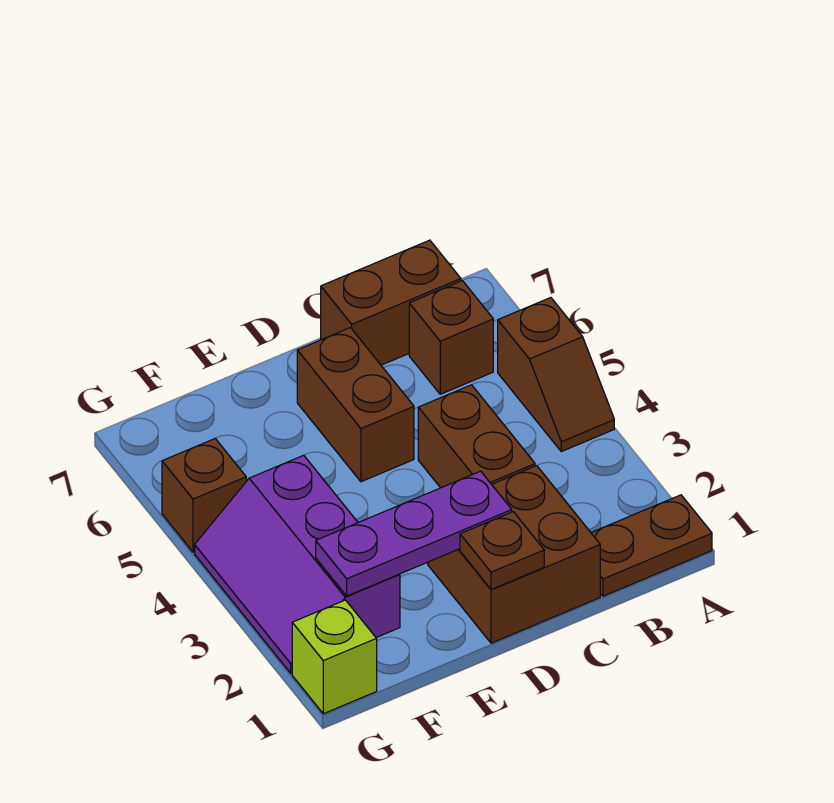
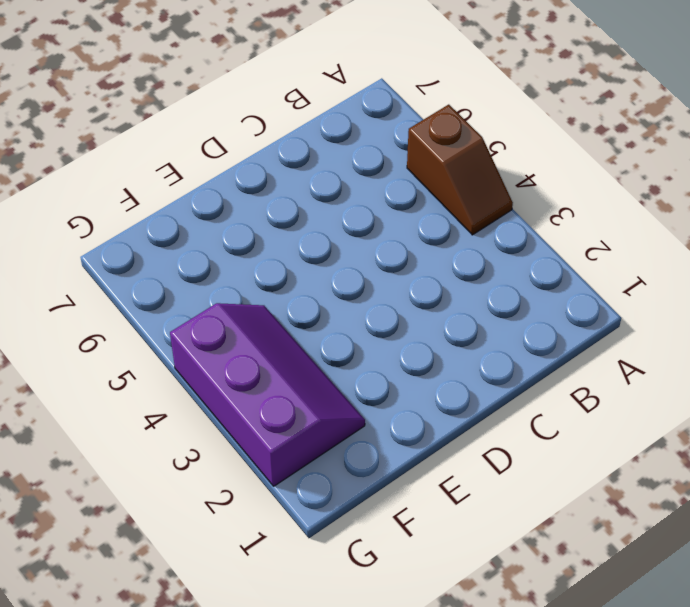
purple slope F2:G4 level 1 top G -> purple slope F2:G4 level 1 top F
none -> brown plate A1:B1 level 1
none -> brown brick B6 level 1
none -> brown brick B7:C7 level 1

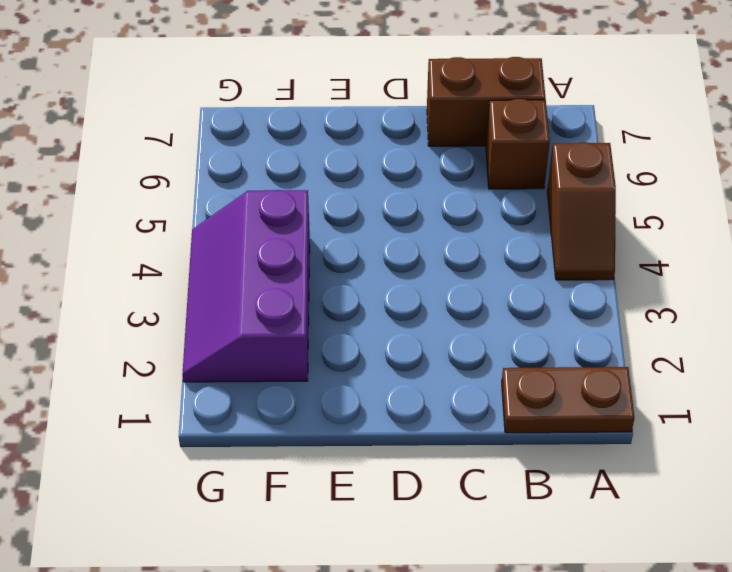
none -> brown brick C1:D2 level 1
none -> brown brick C3:C4 level 1
none -> brown brick D5:D6 level 1

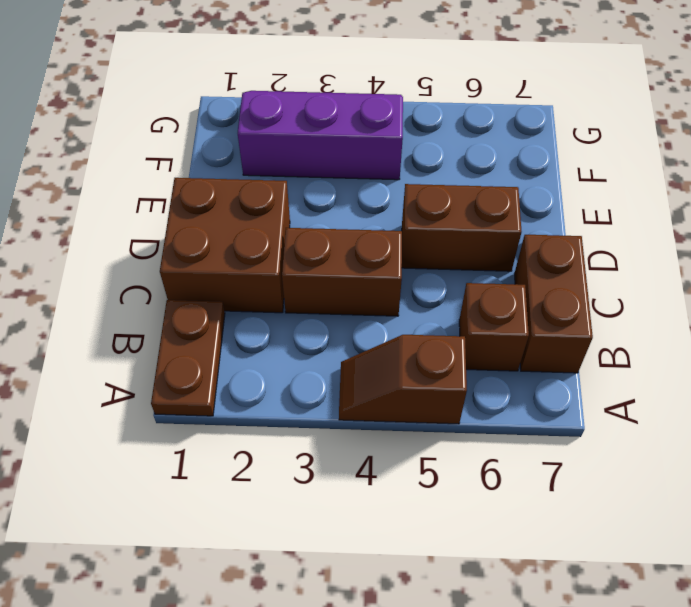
none -> lime brick G1 level 1
none -> brown brick G5 level 1
none -> brown plate D1 level 2

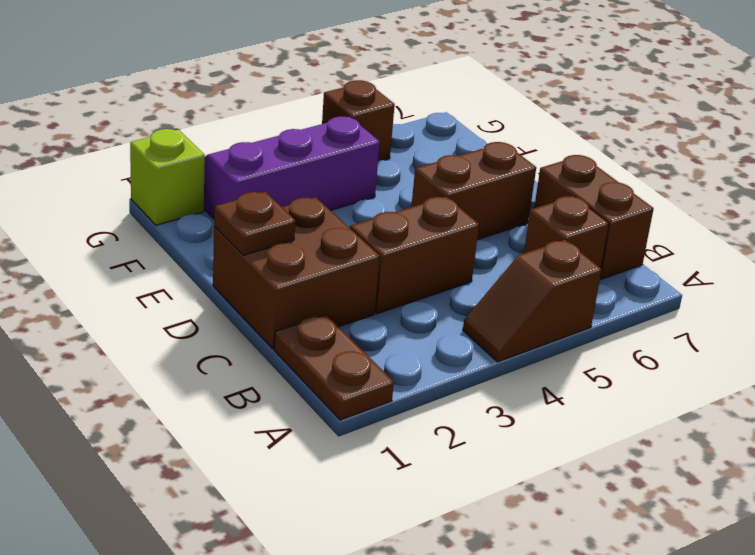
none -> purple plate D2:F2 level 2

